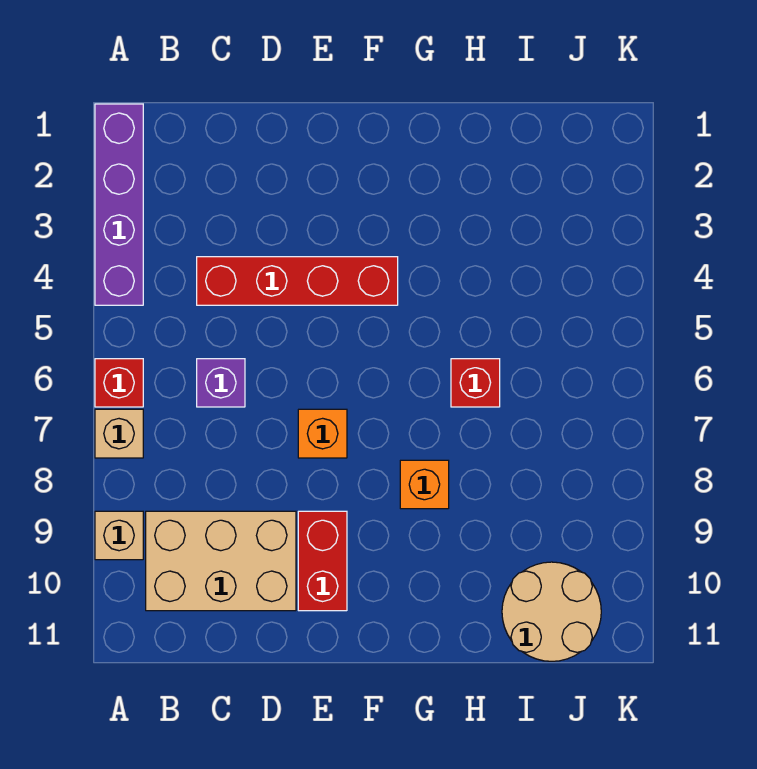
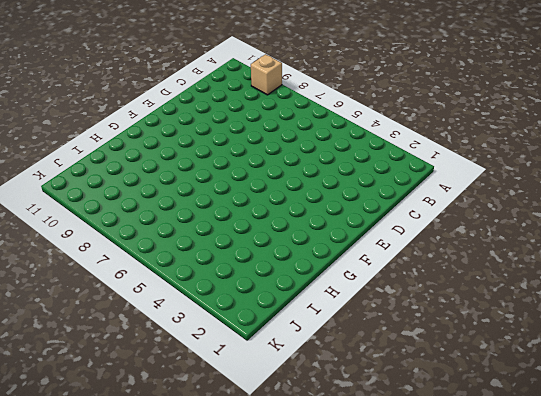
none -> purple brick A1:A4 level 1
none -> red brick A6 level 1
none -> tan brick A7 level 1

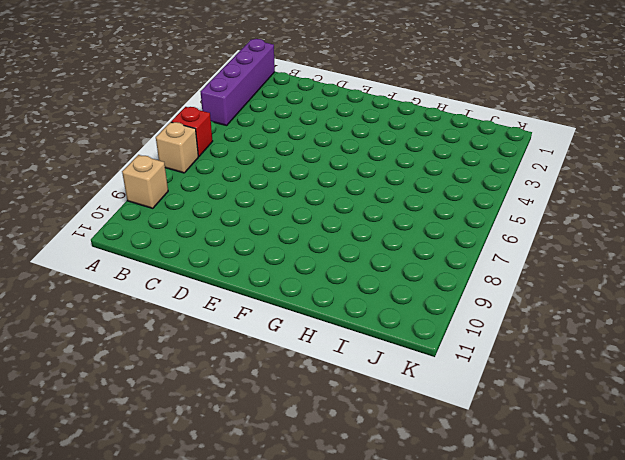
none -> tan brick B9:D10 level 1
none -> red brick C4:F4 level 1
none -> purple brick C6 level 1

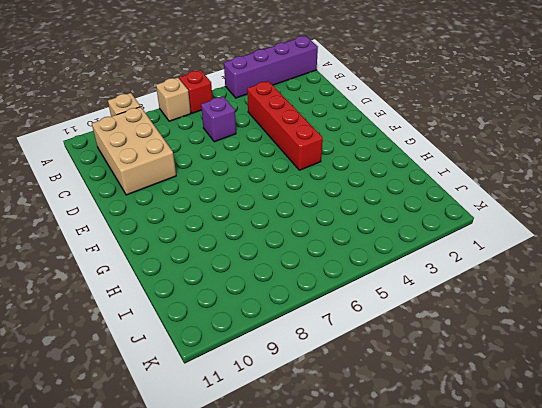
none -> orange brick E7 level 1
none -> red brick E9:E10 level 1
none -> orange brick G8 level 1

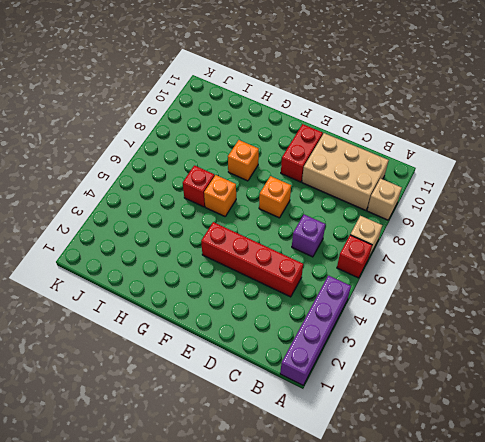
orange brick G6 level 1 -> none
none -> tan round brick I10:J11 level 1

